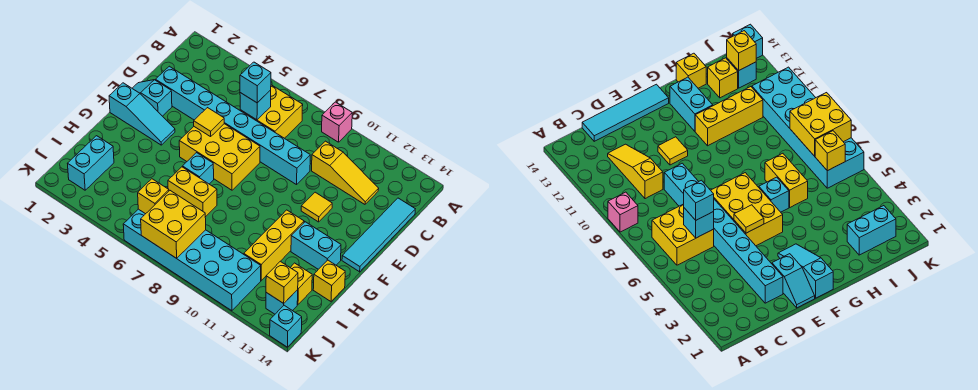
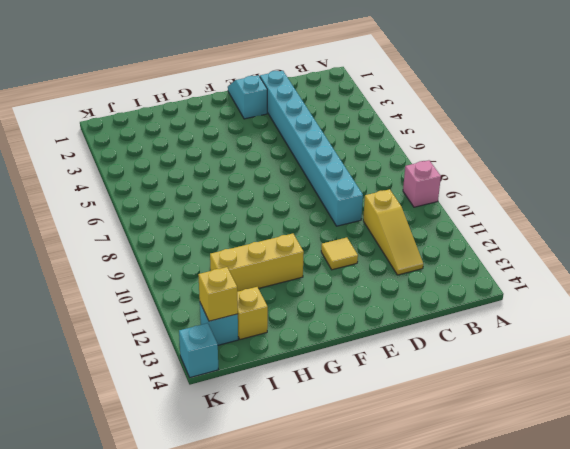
none -> yellow brick B6:C7 level 1
none -> cyan tile C14:F14 level 1
none -> yellow brick E5:F7 level 1

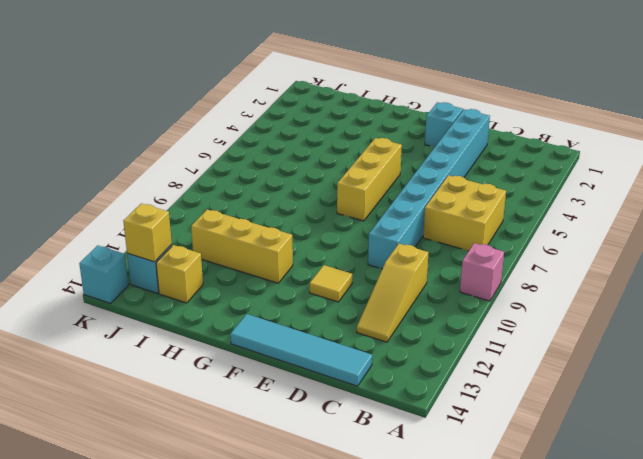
yellow brick F5:F7 level 1 -> yellow brick E5:F7 level 1
none -> cyan slope F1:F3 level 1 top 1
none -> cyan brick G6 level 1
none -> cyan brick G12:G13 level 1

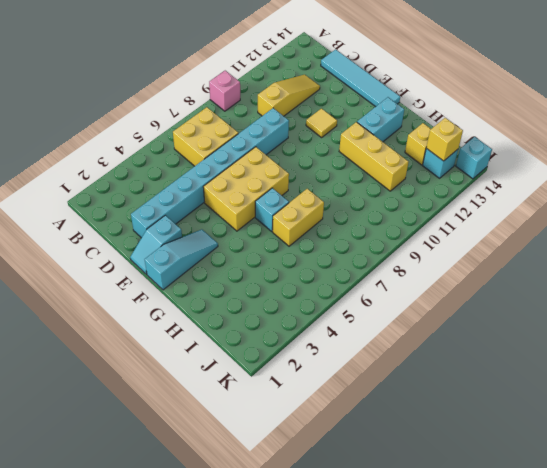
none -> yellow brick H14 level 1
none -> cyan brick I2:J2 level 1
none -> cyan brick J6:K11 level 1

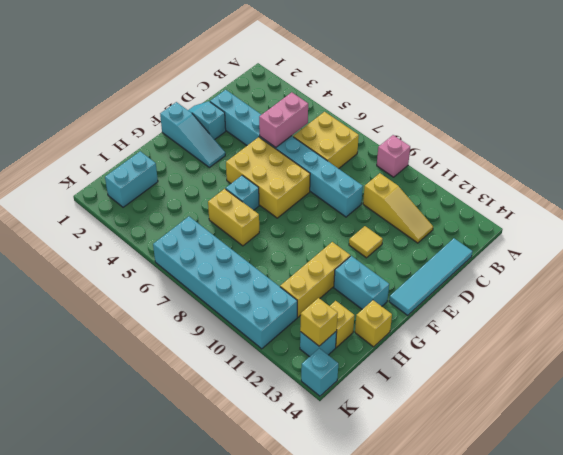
pink brick C5:D5 level 2 -> none
none -> cyan brick C6 level 2
none -> yellow tile E5 level 2
none -> yellow brick J6 level 2

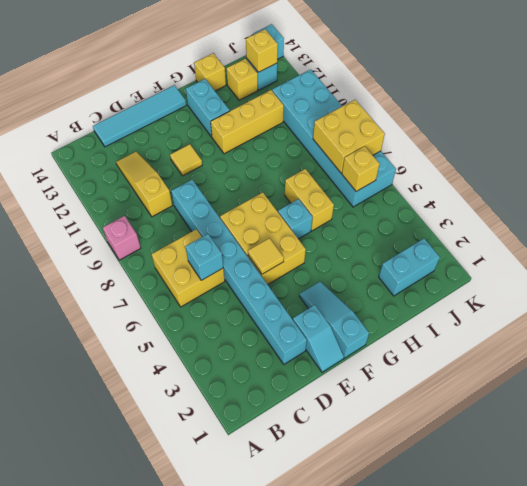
none -> cyan brick C6 level 3

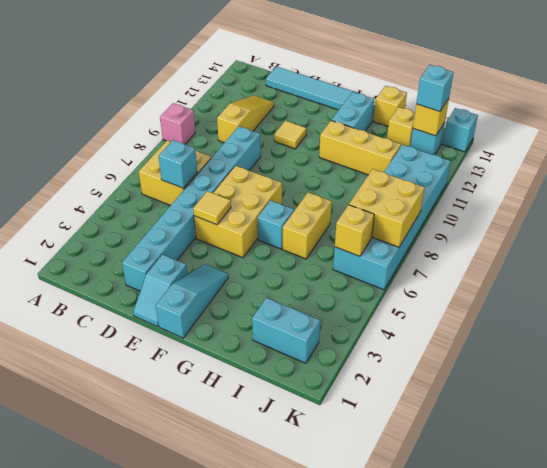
cyan brick J13 level 3 -> cyan brick C6 level 3

